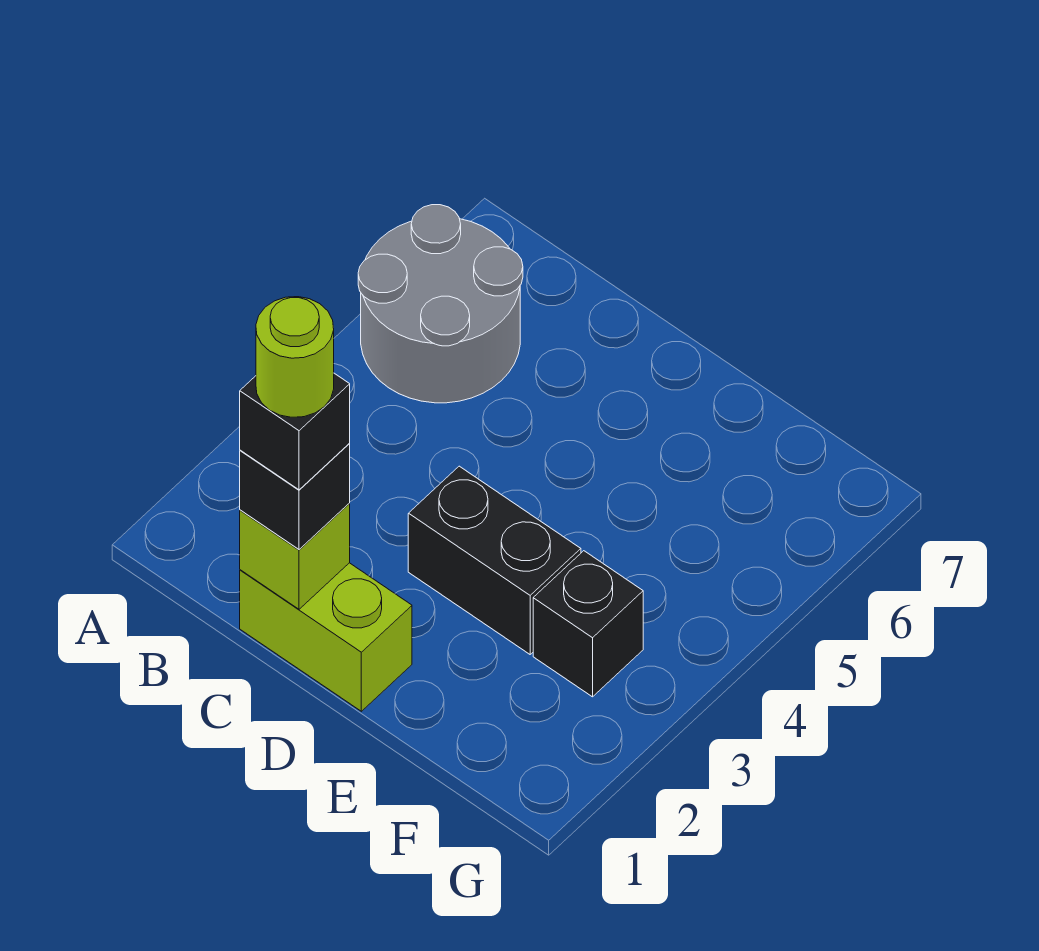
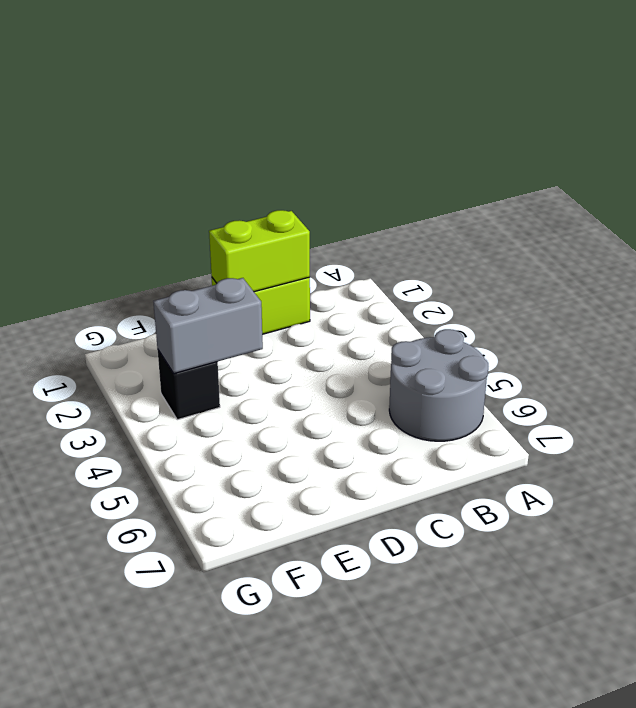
lime brick C1:D1 level 2 -> lime brick C1 level 2
grey brick E3:F3 level 2 -> none
none -> black brick D3:E3 level 1
none -> black brick C1 level 3

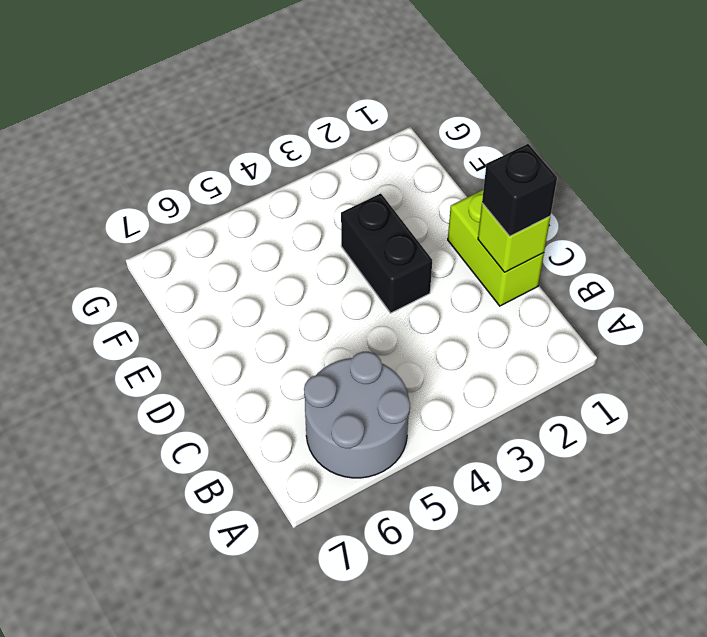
none -> black brick F3 level 1
none -> black brick C1 level 4

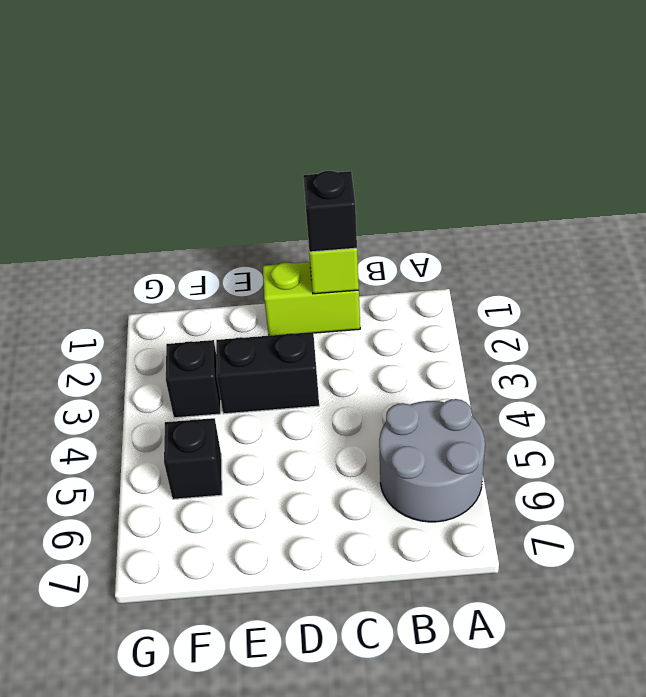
black brick F5 level 1 -> black brick C1 level 4
none -> lime round brick C1 level 5

